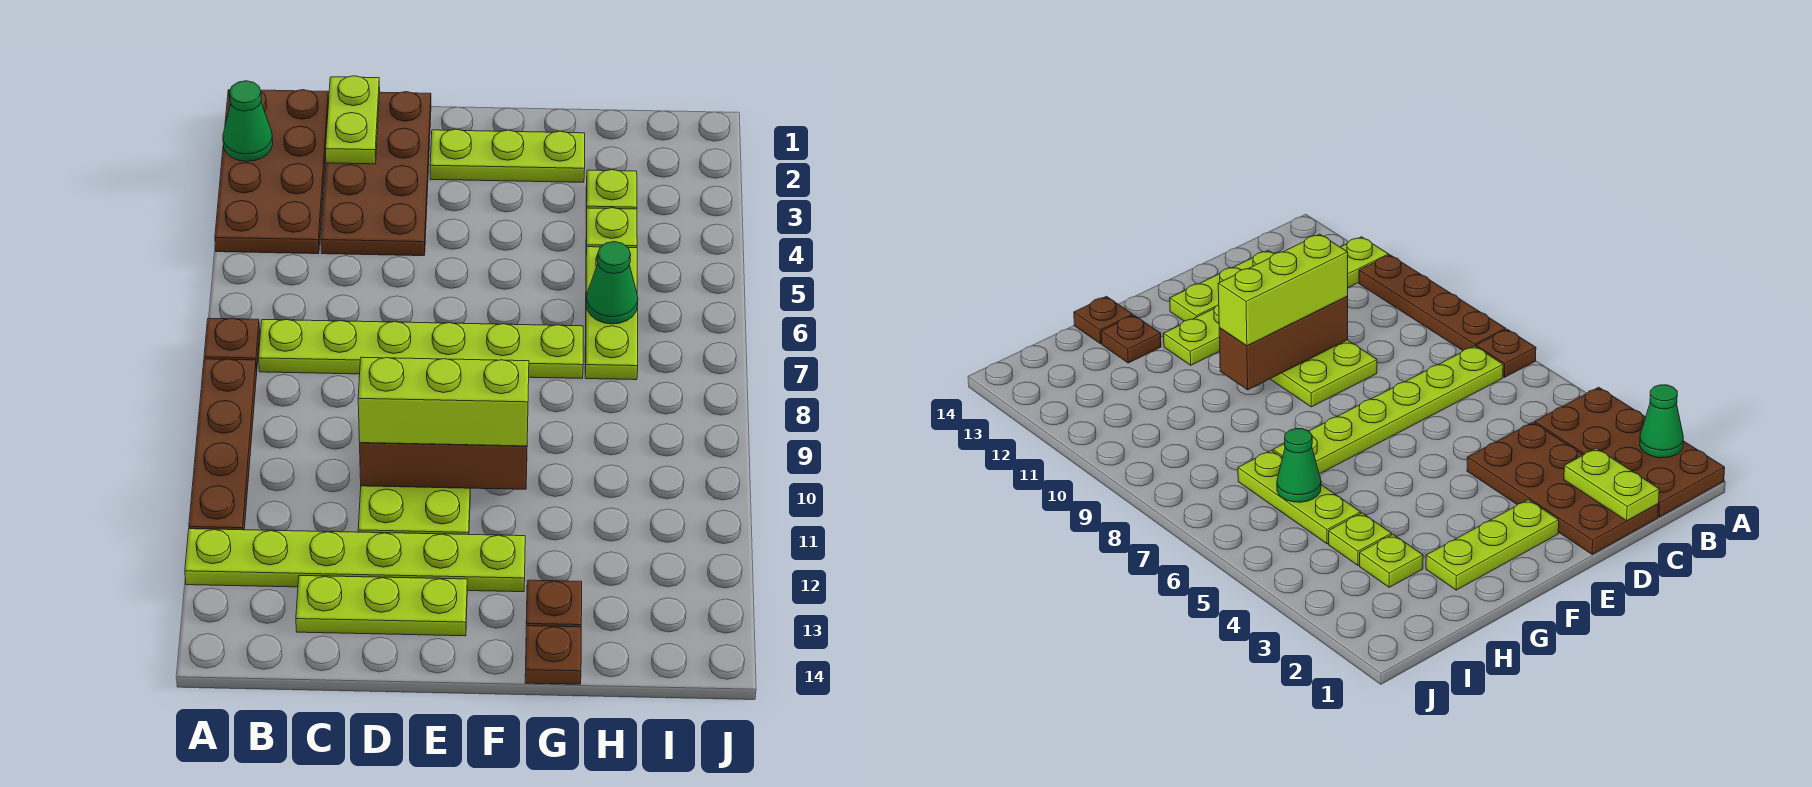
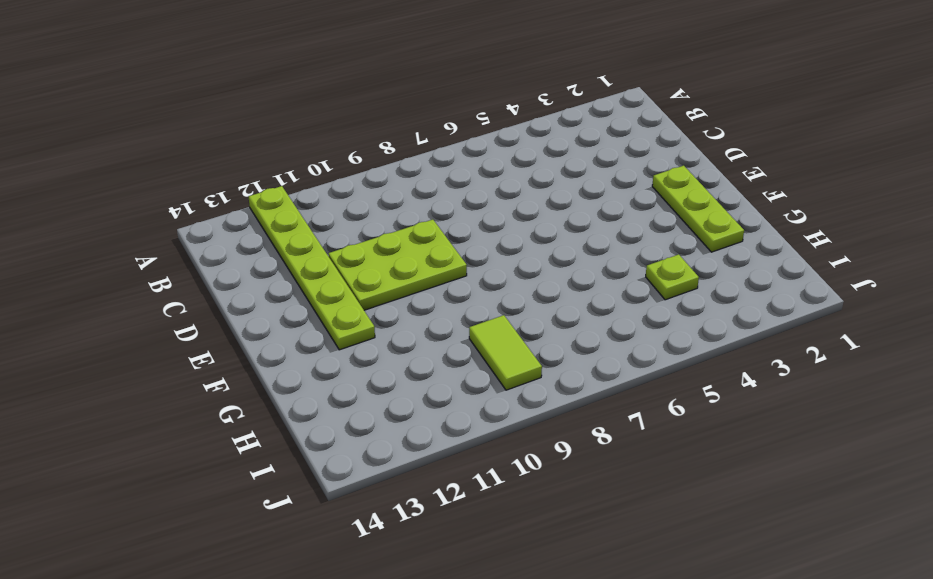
lime tile H9:I9 level 1 -> none
none -> brown plate A1:B4 level 1
none -> brown plate A7 level 1
none -> brown plate A8:A11 level 1

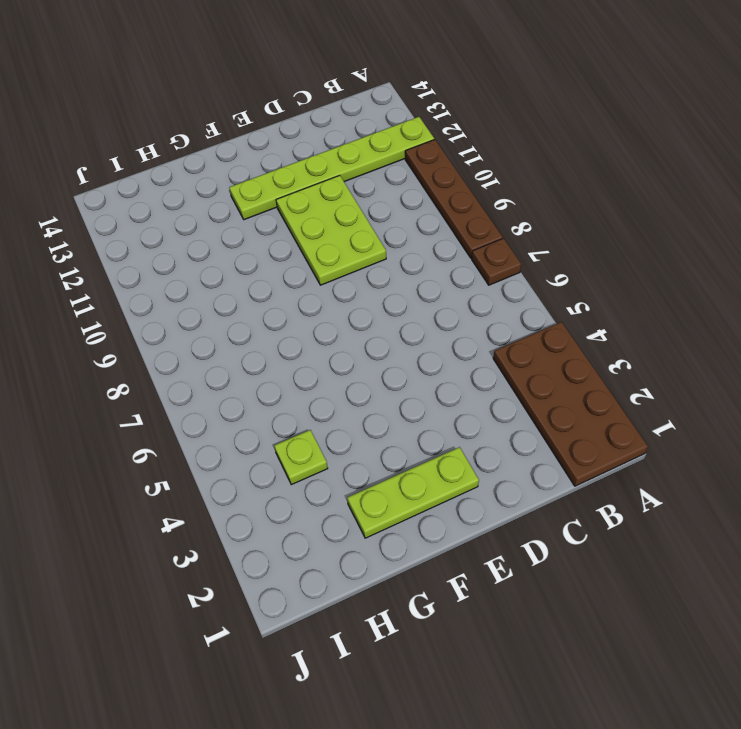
none -> lime plate B7:G7 level 1
none -> brown plate C1:D4 level 1
none -> lime plate C13:E13 level 1

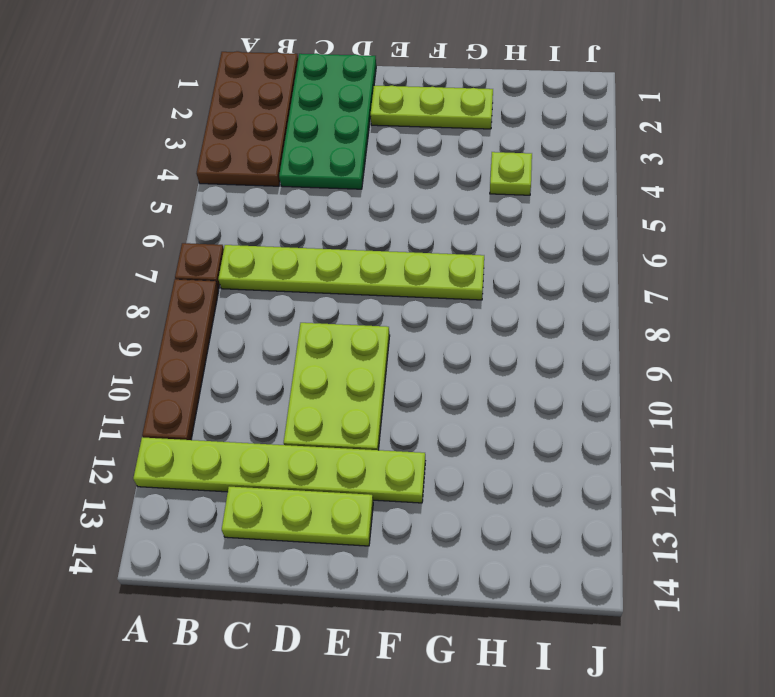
green plate C1:D4 level 1 -> brown plate C1:D4 level 1
none -> brown plate G13 level 1
none -> brown plate G14 level 1
none -> lime plate H3 level 1

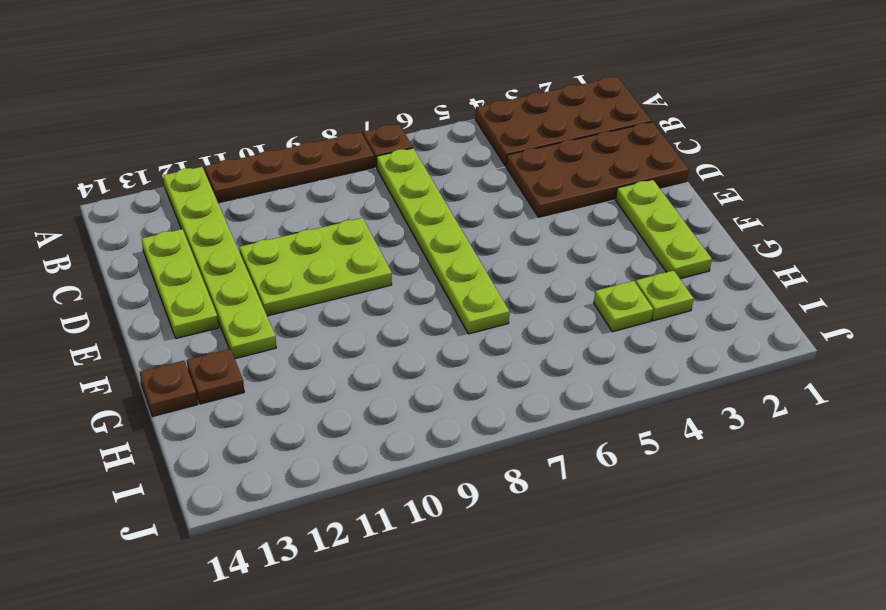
none -> lime plate H5:H7 level 1
none -> green cone A2 level 2
none -> lime plate C1:C2 level 2

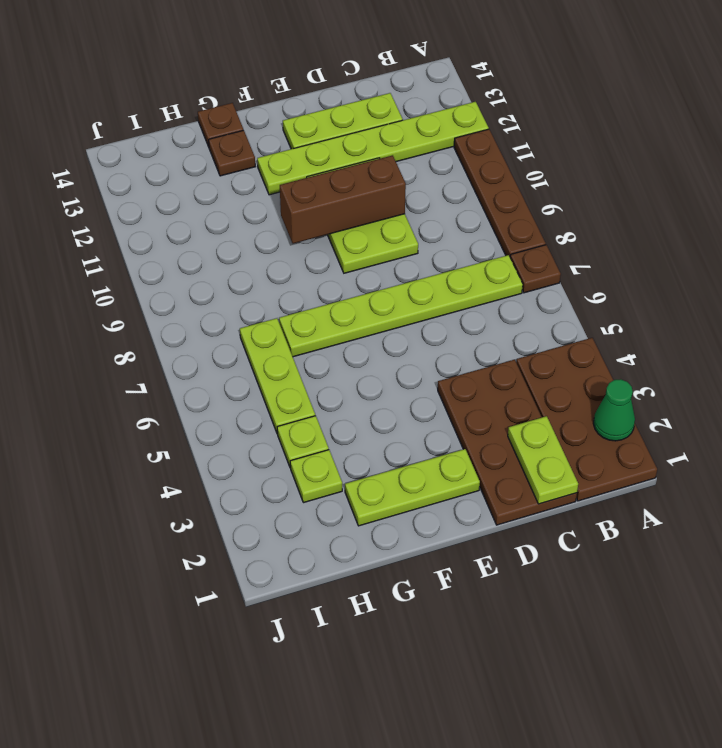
none -> green cone H6 level 2
none -> lime brick D10:F10 level 3

